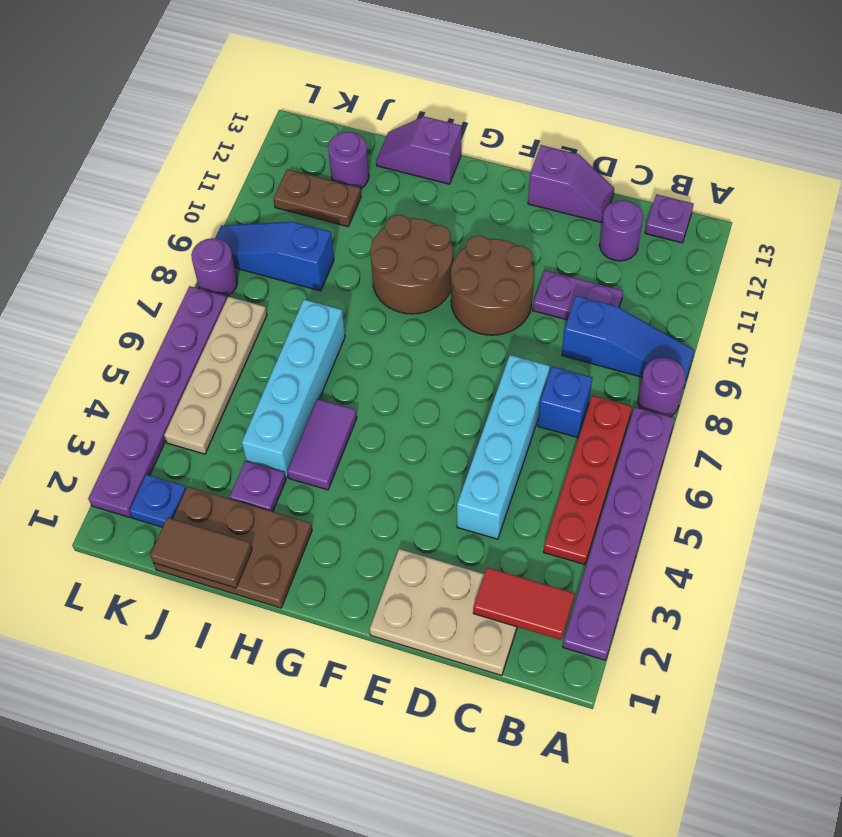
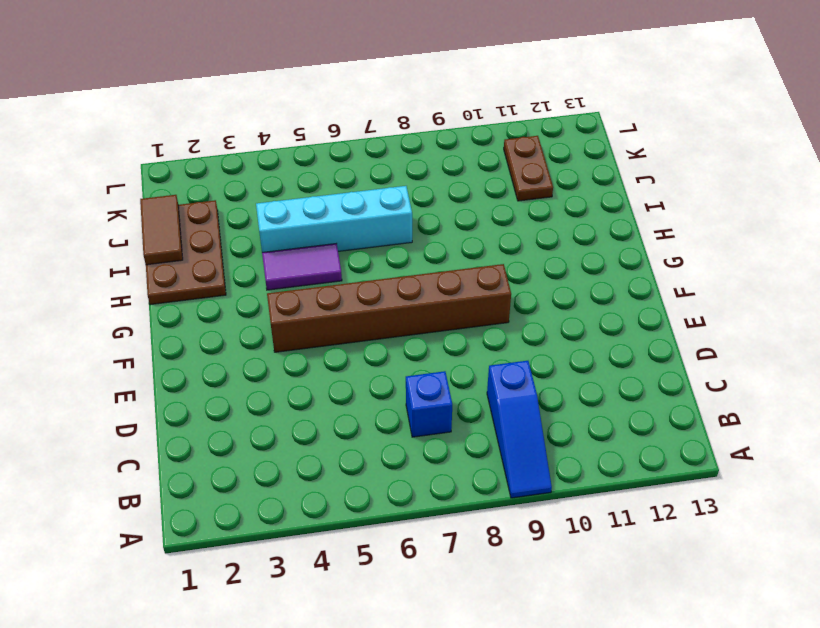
brown brick F4:F9 level 1 -> brown round brick E9:F10 level 1
none -> purple plate A2:A7 level 1
none -> purple round brick A8 level 1
none -> red plate B4:B7 level 1

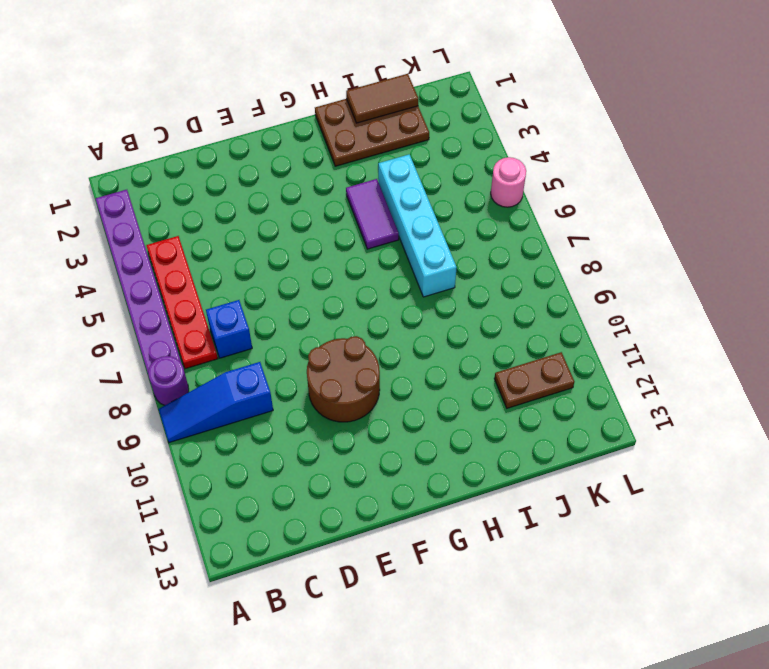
pink round brick L5 level 1 -> purple plate L2:L7 level 1
none -> purple plate B13 level 1
none -> tan plate C1:E2 level 1
none -> purple plate C10:D10 level 1

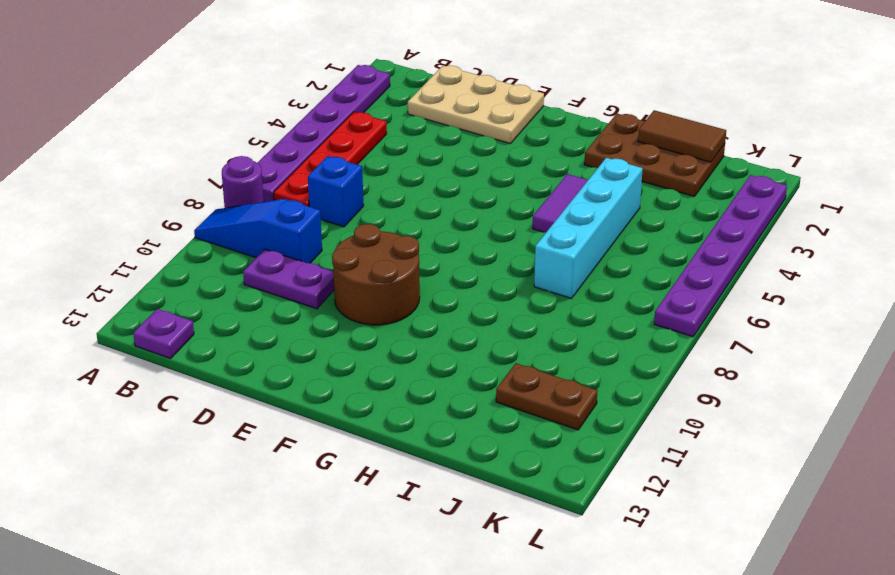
none -> purple round brick C12 level 1
none -> cyan brick D4:D7 level 1
none -> purple slope D13:E13 level 1 top E

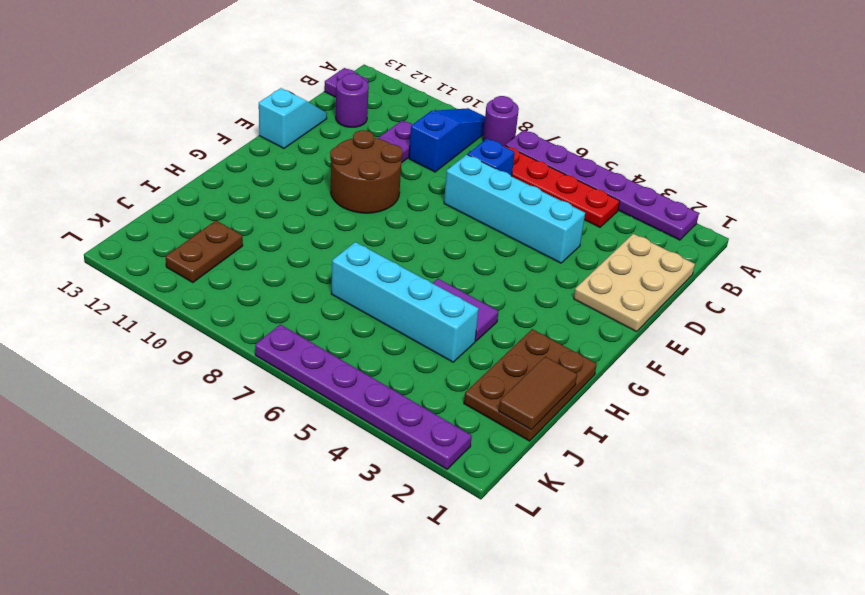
cyan slope D13:E13 level 1 top E -> purple slope D13:E13 level 1 top E
none -> brown round brick G9:H10 level 1
none -> purple slope H13:I13 level 1 top H
none -> purple plate I3 level 1

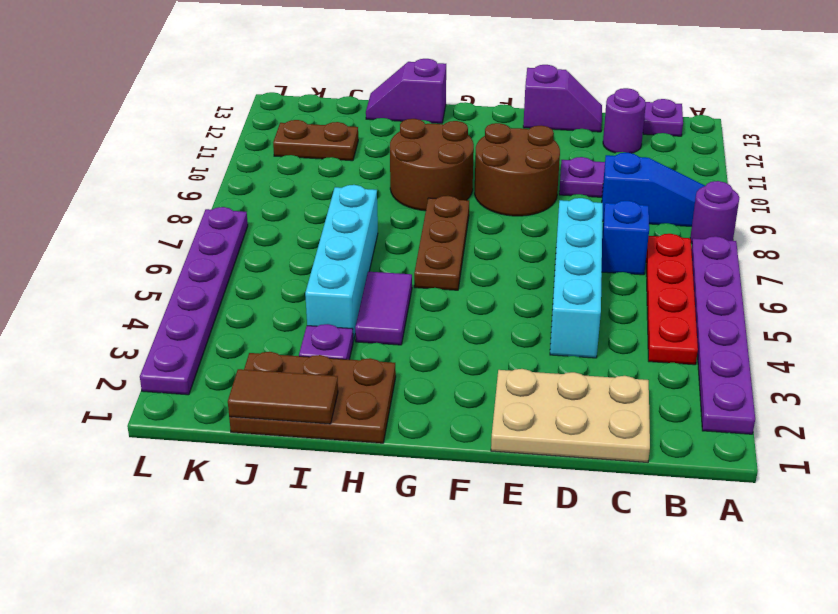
brown plate G6:G8 level 1 -> none
none -> blue slope J9:L9 level 1 top J
none -> purple round brick J12 level 1
none -> blue plate K2 level 1

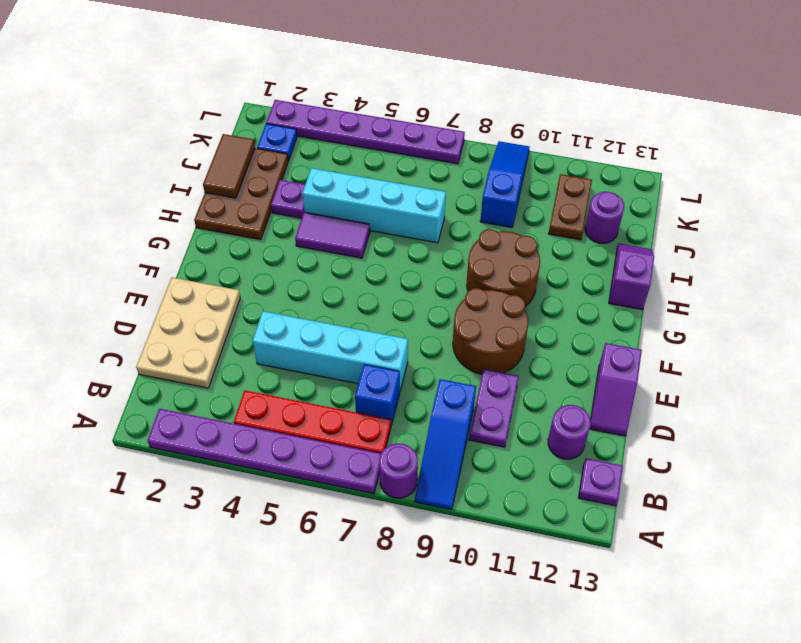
none -> tan plate K4:K7 level 1
none -> purple round brick L8 level 1
none -> red tile B2:C2 level 2

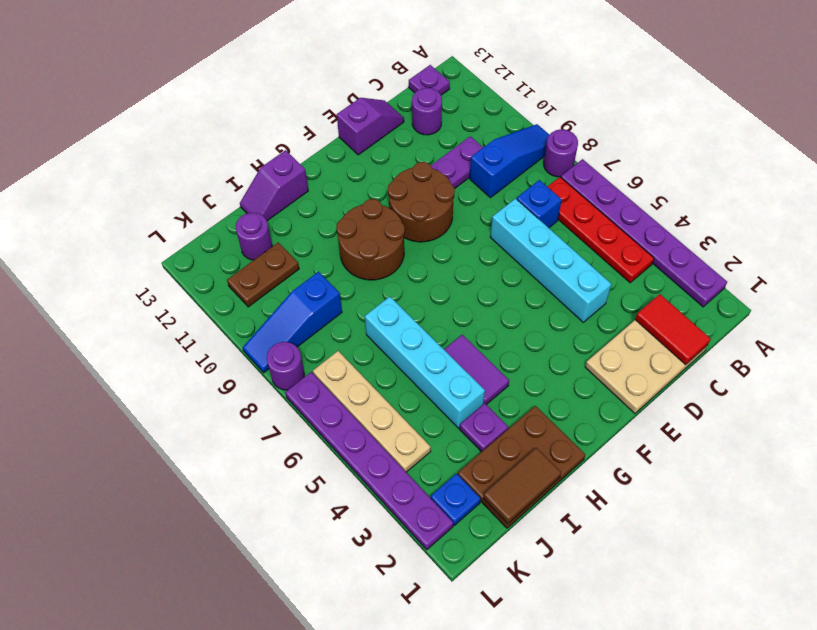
red tile C1:C2 level 2 -> red tile B2:C2 level 2

